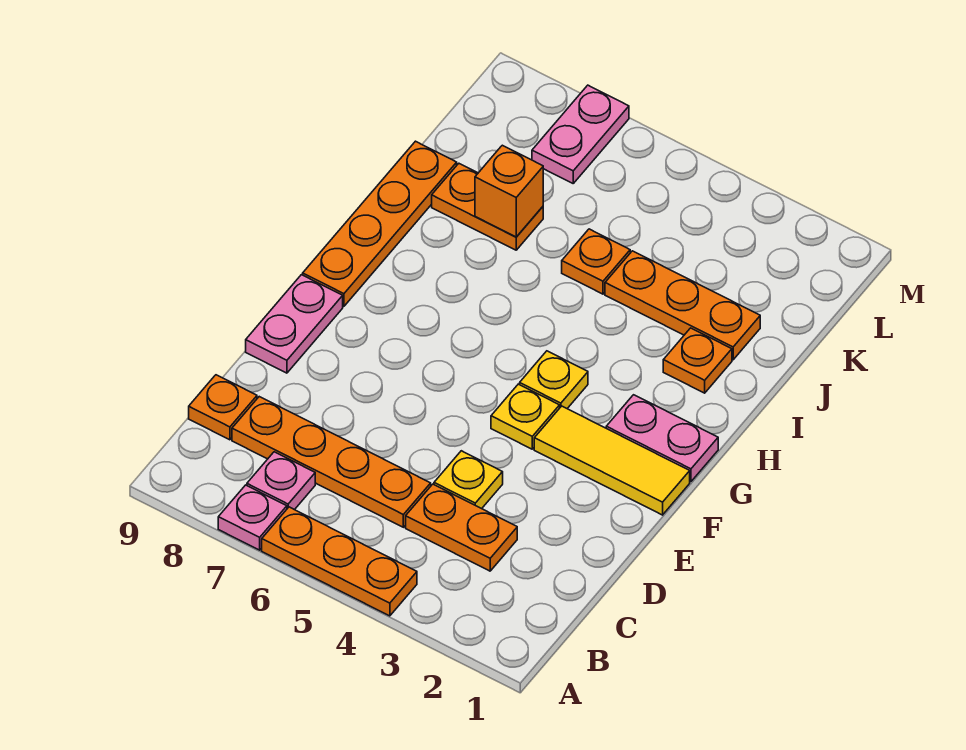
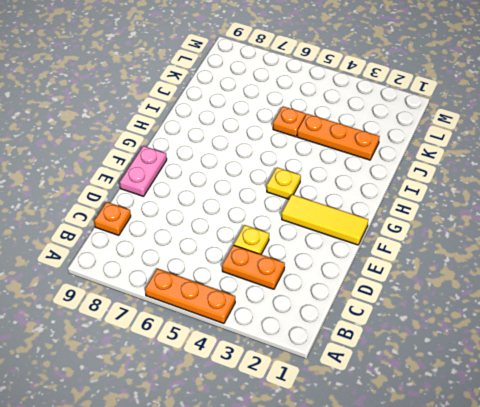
none -> pink plate A7 level 1
none -> pink plate B7 level 1
none -> orange plate C5:C8 level 1

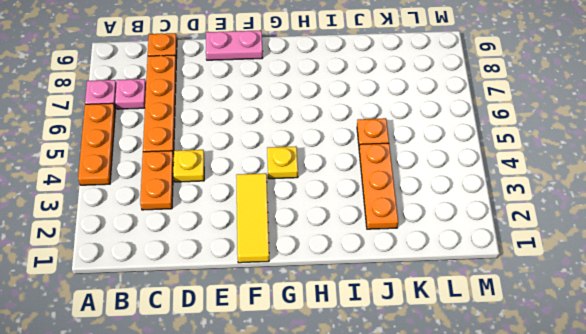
none -> yellow plate F4 level 1
none -> pink plate G1:G2 level 1
none -> orange plate G9:J9 level 1

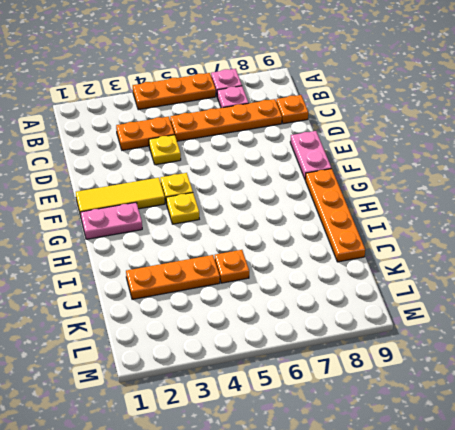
none -> orange plate I2 level 1
none -> orange plate J7:J8 level 1
none -> pink plate L7:M7 level 1

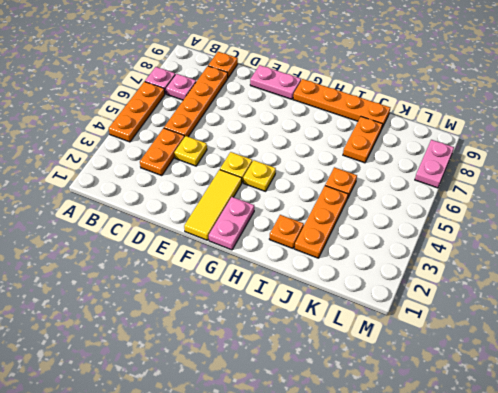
pink plate M7:M8 level 1 -> pink plate L7:M7 level 1
none -> orange brick J7 level 2

